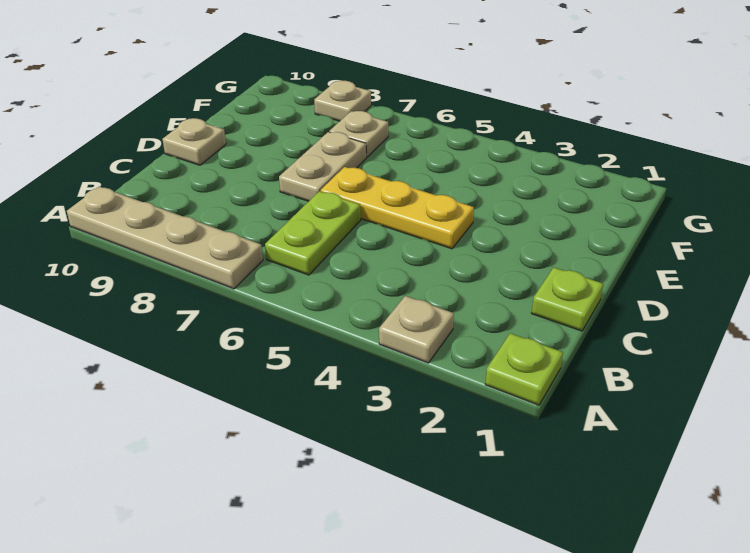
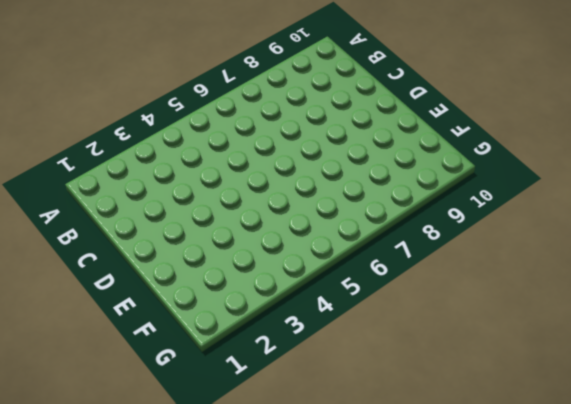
none -> lime plate A1 level 1
none -> tan plate A3 level 1

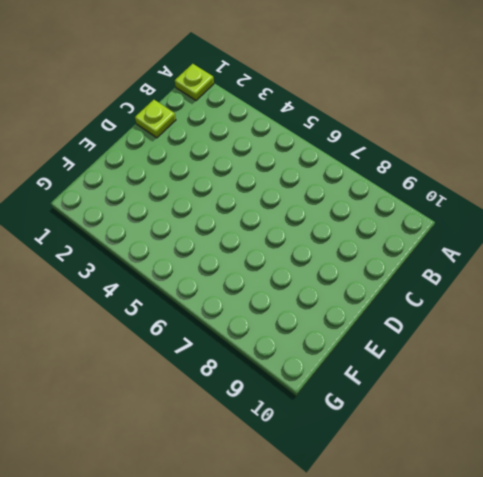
none -> tan plate A3 level 1
none -> tan plate A7:A10 level 1

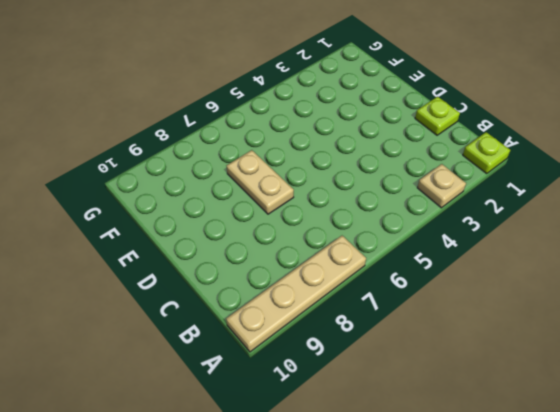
none -> lime plate B6:C6 level 1
none -> yellow plate D4:D6 level 1

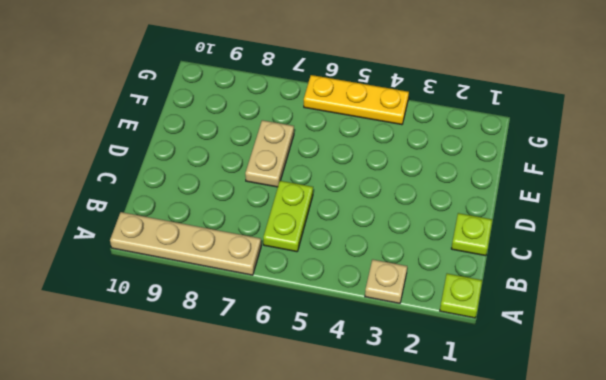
yellow plate G4:G6 level 1 -> yellow plate D4:D6 level 1
none -> tan plate D10 level 1
none -> tan plate F7 level 1

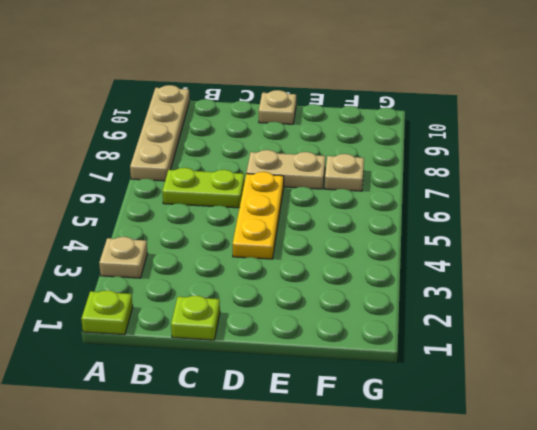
none -> tan plate G8 level 1

